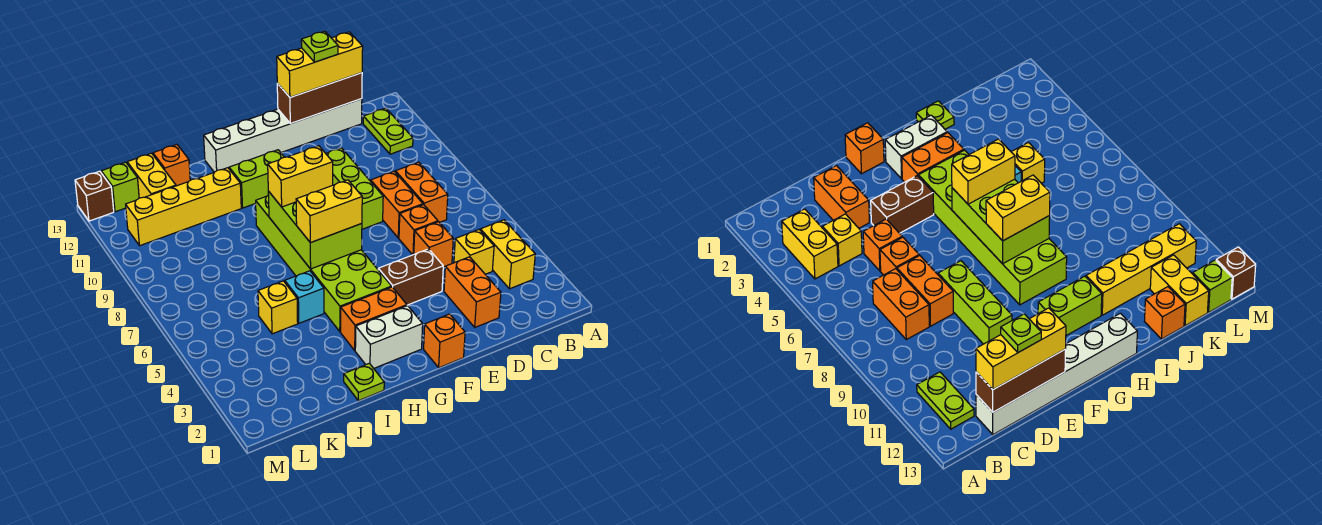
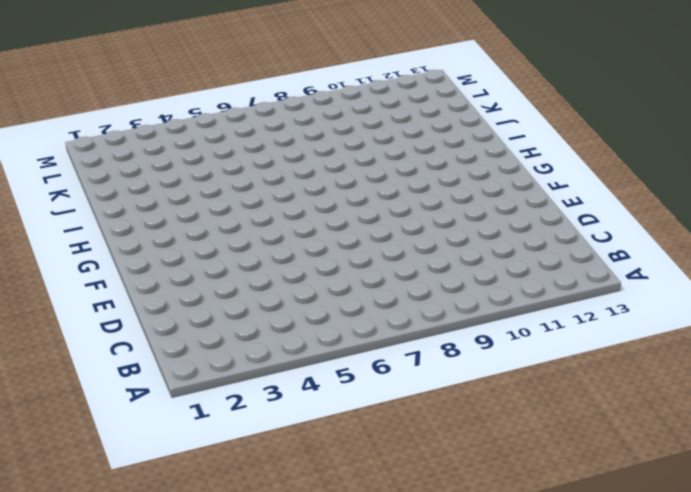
none -> yellow brick B3:B4 level 1
none -> lime plate B11:B12 level 1
none -> yellow brick C4 level 1
none -> orange brick C7:C8 level 1

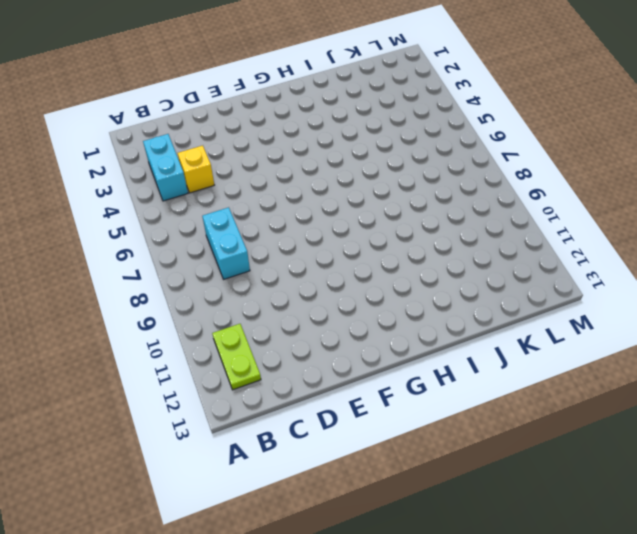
cyan brick B3:B4 level 1 -> yellow brick B3:B4 level 1
cyan brick C7:C8 level 1 -> orange brick C7:C8 level 1
none -> white brick C13:H13 level 1
none -> orange brick D2:D3 level 1
none -> orange brick D5 level 1
none -> orange brick D6 level 1

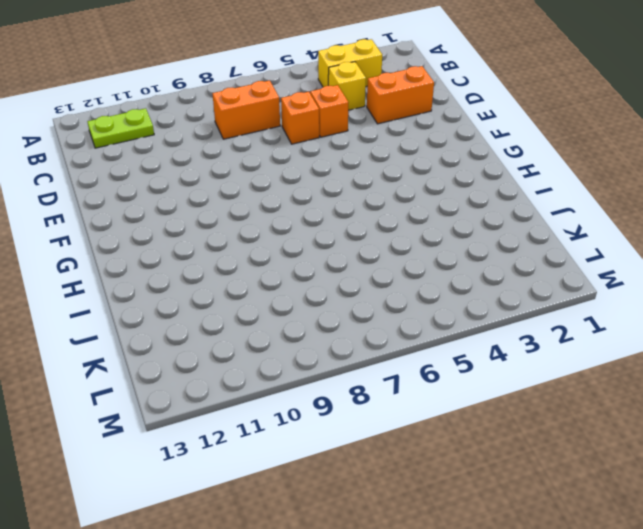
none -> white brick C13:H13 level 1
none -> orange brick D7:D8 level 1
none -> brown brick E4:F4 level 1
none -> lime brick E8:E10 level 1

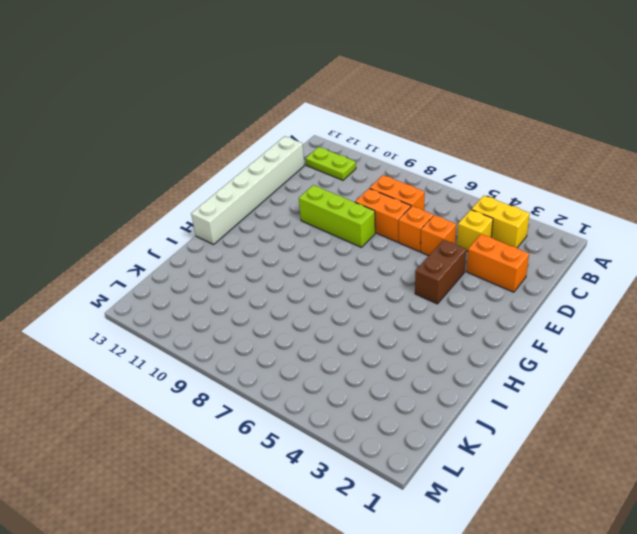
none -> orange brick F1 level 1
none -> white brick G2:H2 level 1
none -> orange brick G3:H3 level 1
none -> lime brick G4:H9 level 1

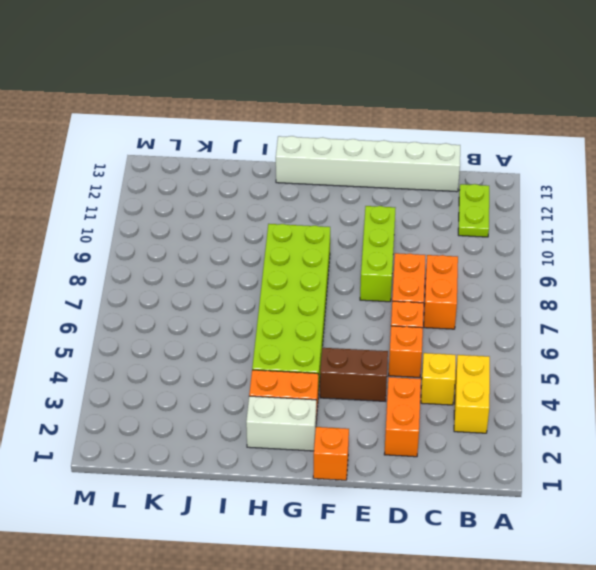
none -> lime brick G11:H11 level 1
none -> lime plate I1 level 1
none -> cyan brick I5 level 1
none -> yellow brick I11:L11 level 1

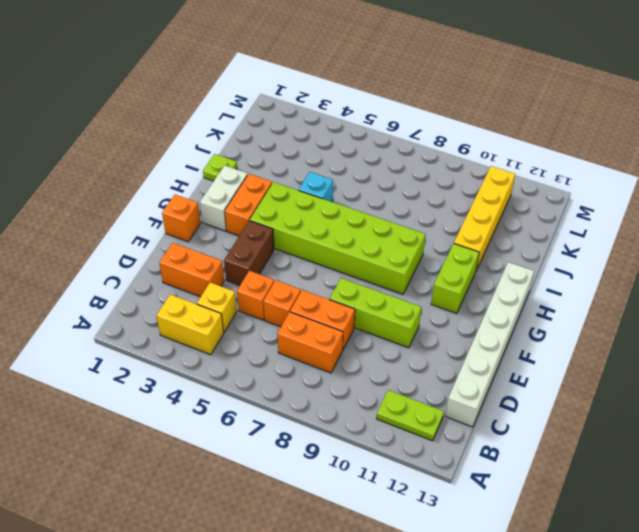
none -> yellow brick J5 level 1
none -> orange brick J13 level 1
none -> yellow brick K12:K13 level 1
none -> lime brick L13 level 1

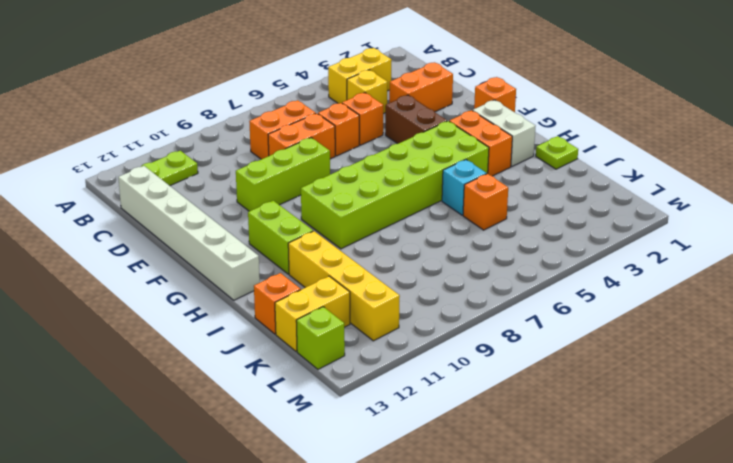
orange brick J5 level 1 -> yellow brick J5 level 1
none -> brown brick M13 level 1
none -> brown brick C13:E13 level 2
none -> lime brick G6:H8 level 2
none -> yellow brick C13:E13 level 3

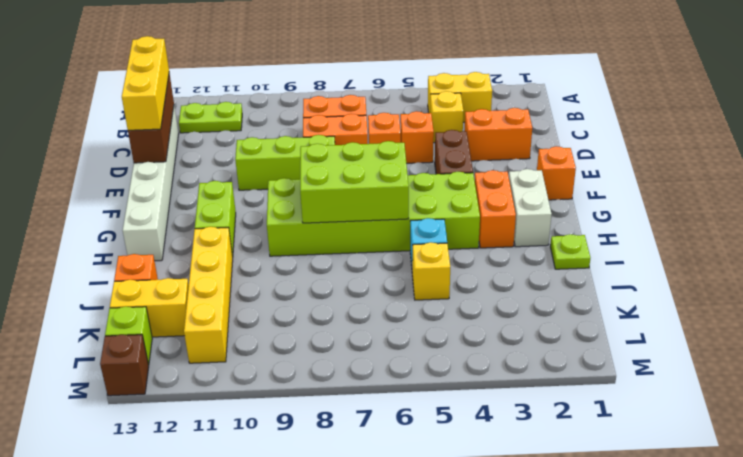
none -> yellow brick G6:H6 level 3
none -> yellow brick G8:H8 level 3
none -> lime plate D13 level 4

